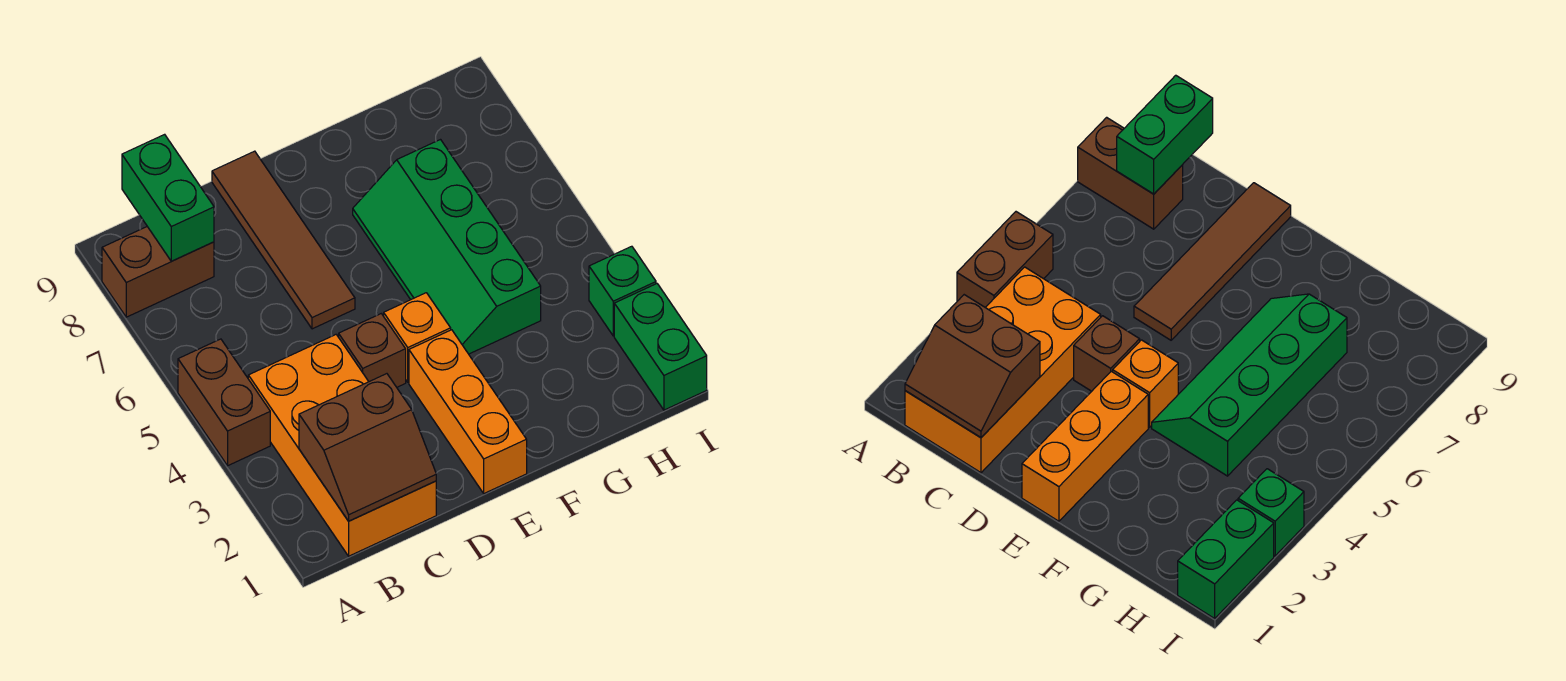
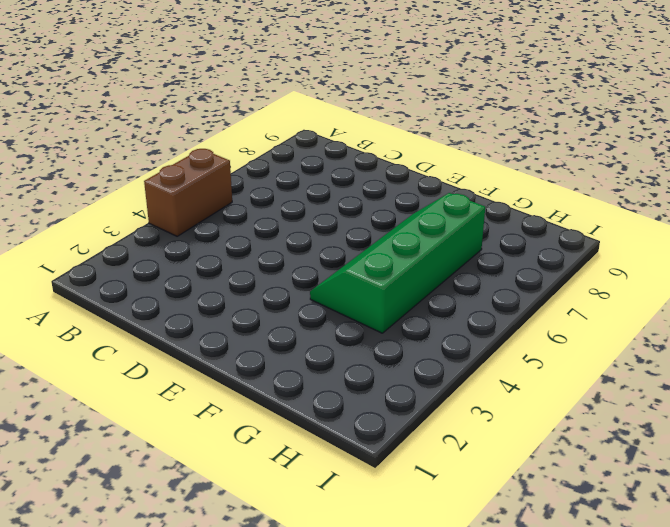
none -> brown brick A8:B8 level 1
none -> orange brick B1:C4 level 1
none -> brown brick D4 level 1

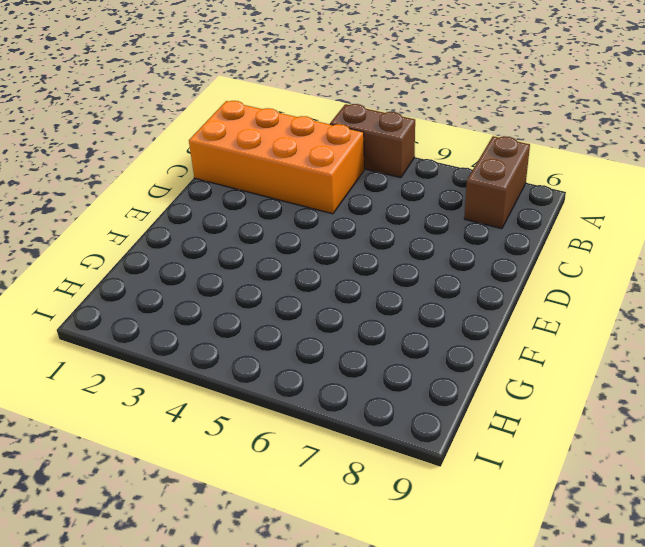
none -> brown brick D4 level 1
none -> brown tile D6:D9 level 1
none -> orange brick E1:E3 level 1

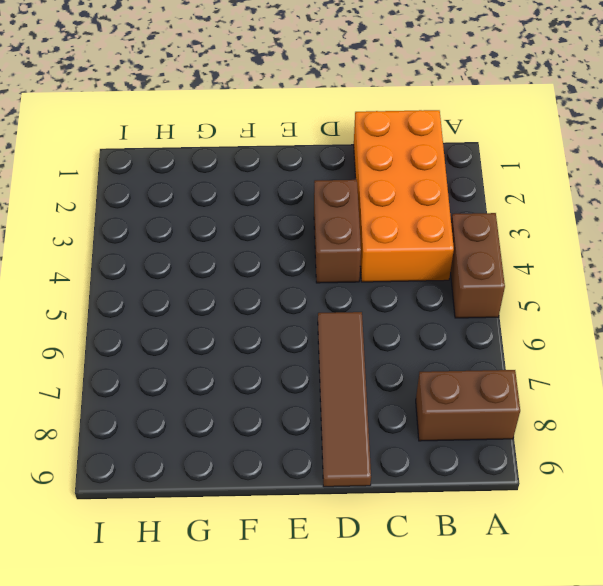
brown brick D3:D4 level 1 -> brown brick D4 level 1
none -> orange brick E1:E3 level 1
none -> orange brick E4 level 1
none -> green slope F4:G7 level 1 top G

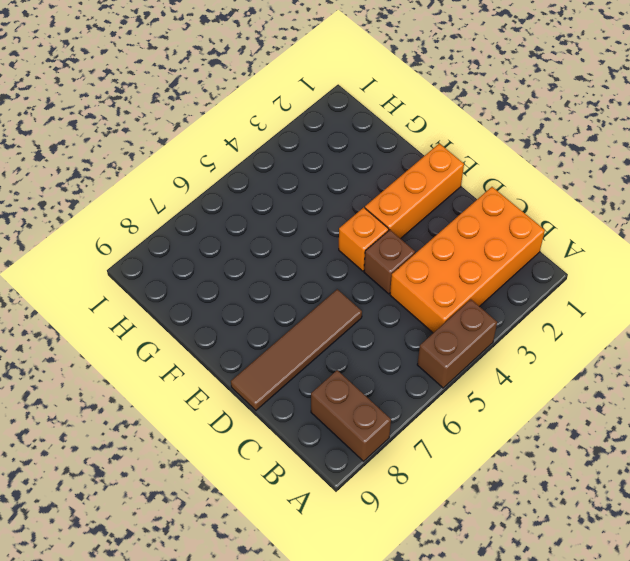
none -> green slope F4:G7 level 1 top G
none -> green brick I1:I2 level 1
none -> green brick I3 level 1

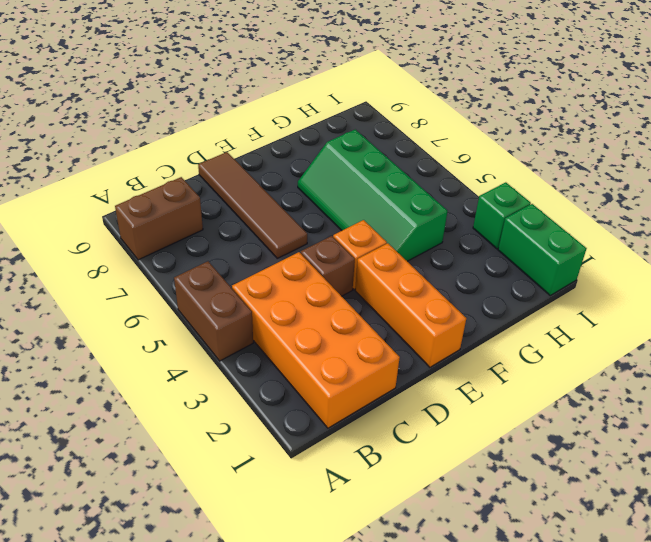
none -> brown slope B1:C2 level 2 top 2
none -> green brick B8:B9 level 2

